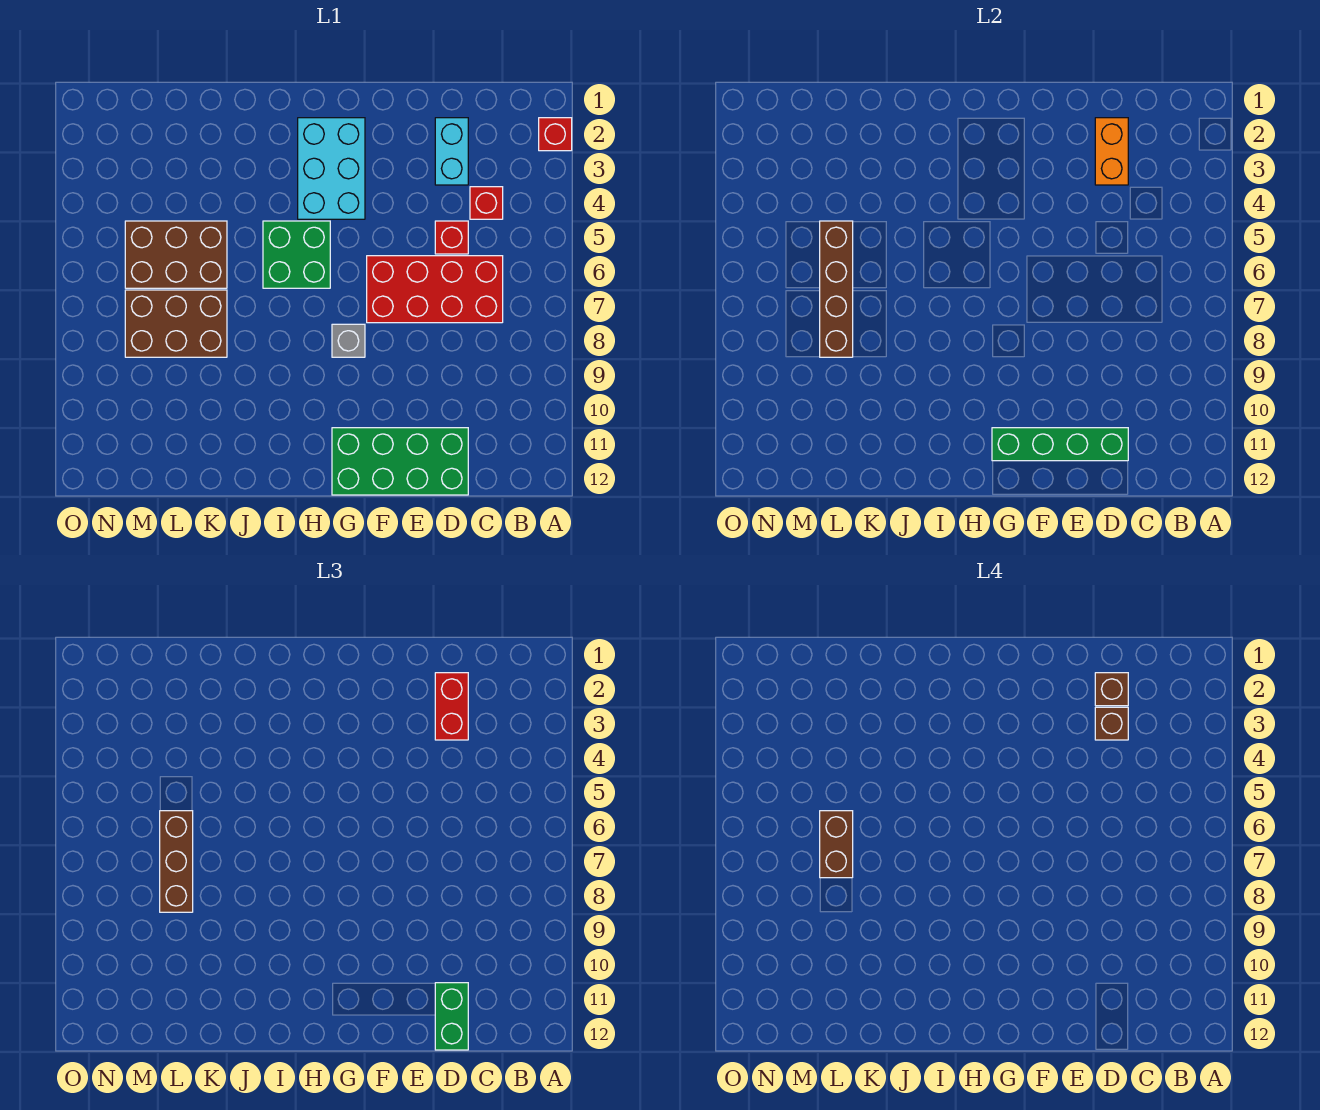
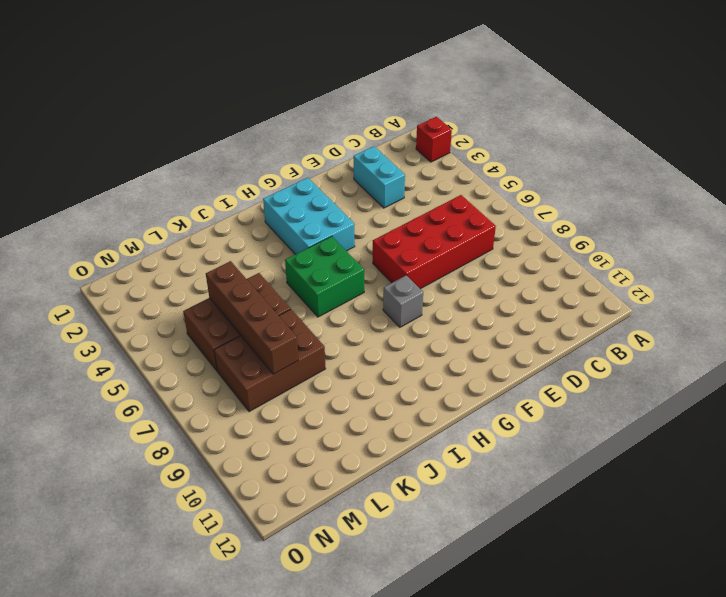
none -> red brick C4 level 1
none -> red brick D5 level 1
none -> green brick D11:G12 level 1

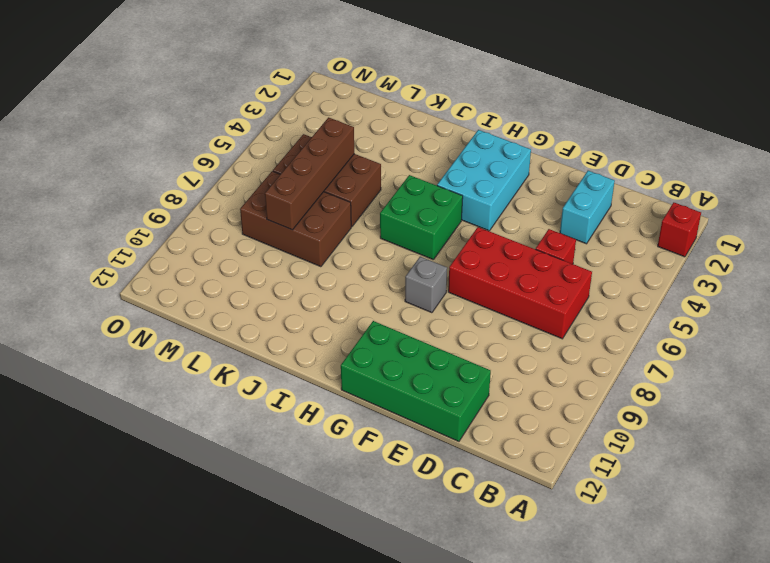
none -> red brick C4 level 1
none -> orange brick D2:D3 level 2
none -> green brick D11:G11 level 2

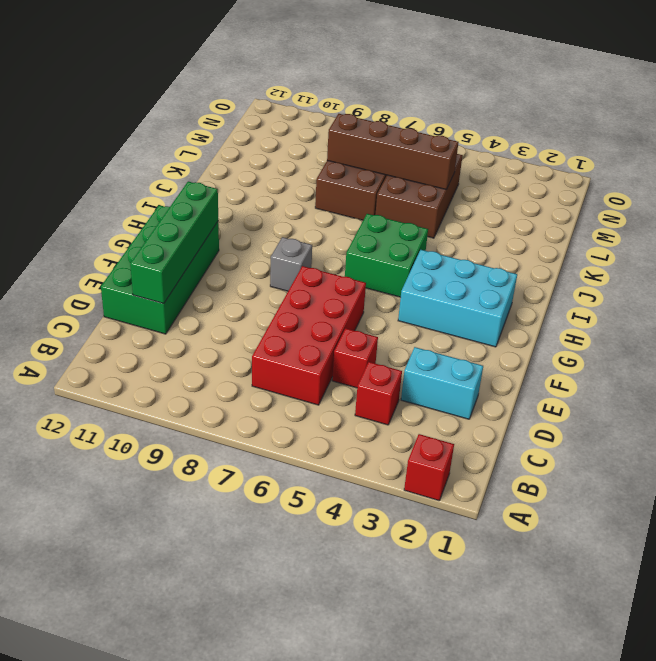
none -> orange brick D2:D3 level 2
none -> red brick D2:D3 level 3
none -> green brick D11:D12 level 3

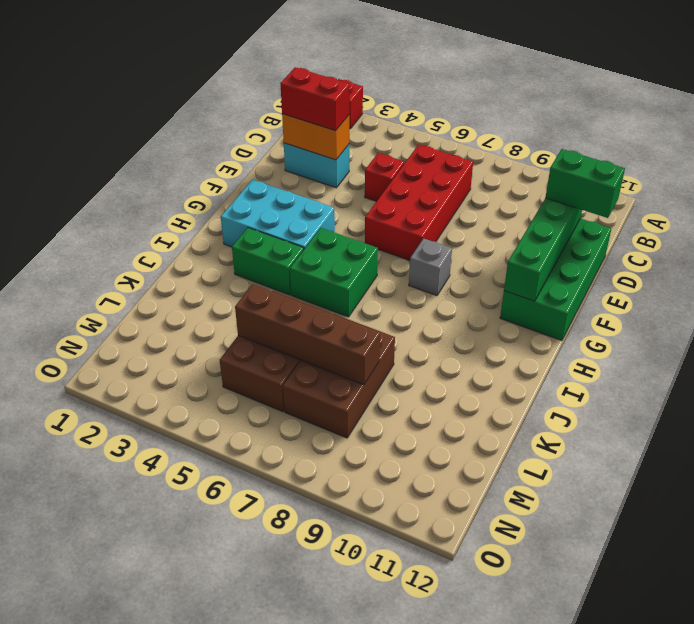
green brick I3:I4 level 1 -> none
none -> red brick C4 level 1
none -> brown brick L6:L8 level 3
none -> brown brick D2 level 4

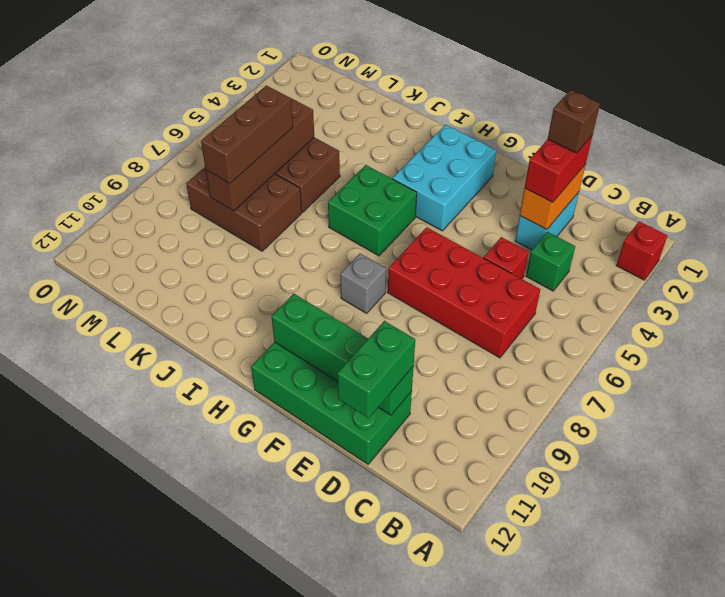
green brick C4 level 1 -> red brick C4 level 1
none -> brown brick D3 level 4
none -> brown brick L6:L7 level 4

